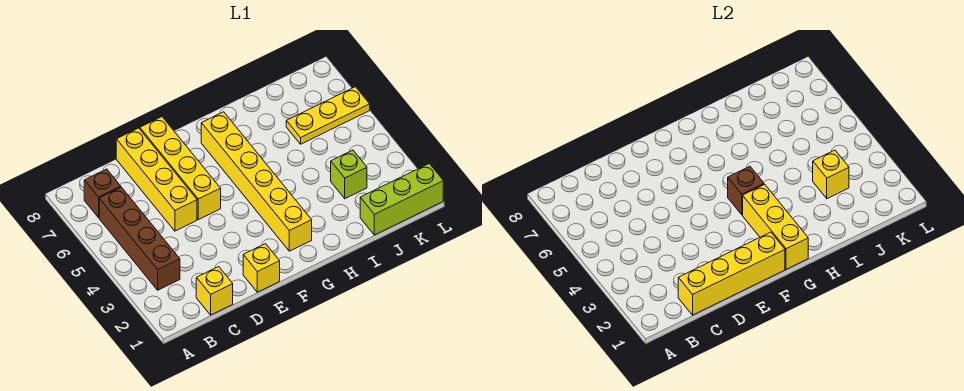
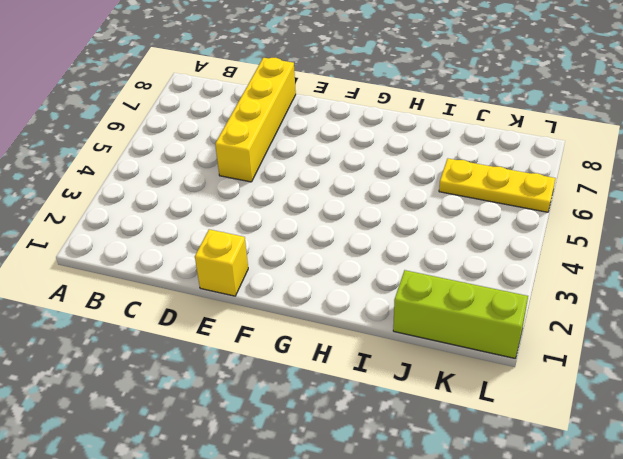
none -> brown brick B3:B6 level 1
none -> brown brick B7 level 1
none -> yellow brick C1 level 1

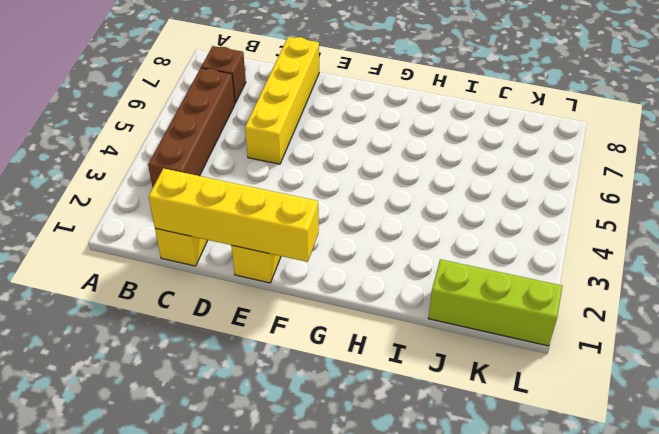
none -> yellow brick E5:E8 level 1
none -> yellow brick G2:G7 level 1
none -> lime brick J3 level 1

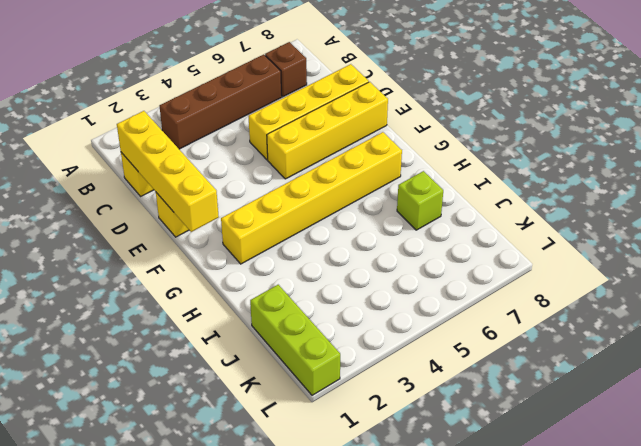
lime brick I7 level 1 -> lime brick J3 level 1
none -> yellow plate J6:L6 level 1
none -> yellow brick G1:G3 level 2
none -> brown brick G4 level 2

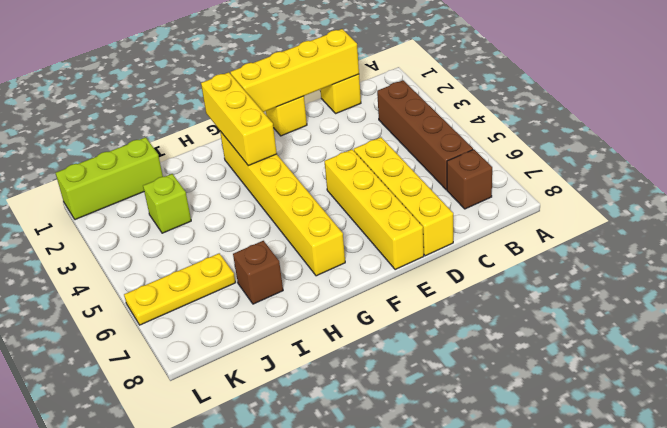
brown brick I7 level 1 -> brown brick G4 level 2
none -> yellow brick J3 level 2

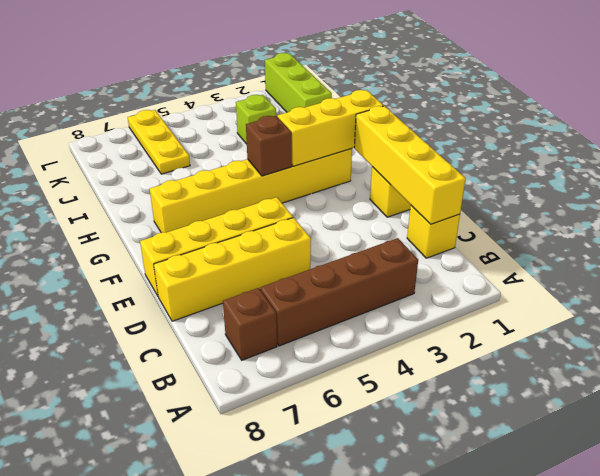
none -> yellow brick J3 level 2

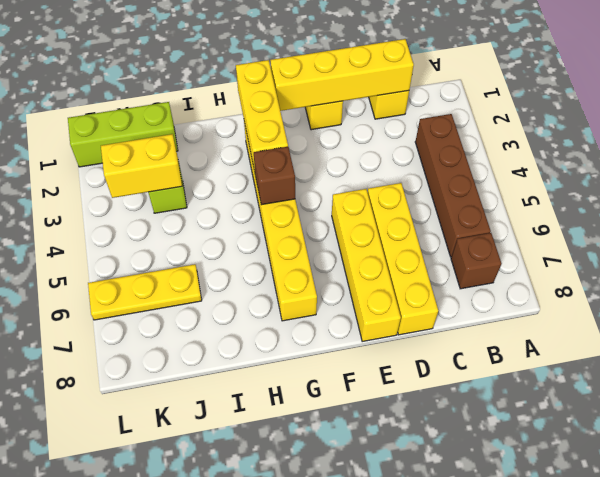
yellow brick J3:K3 level 2 -> yellow brick J3 level 2

